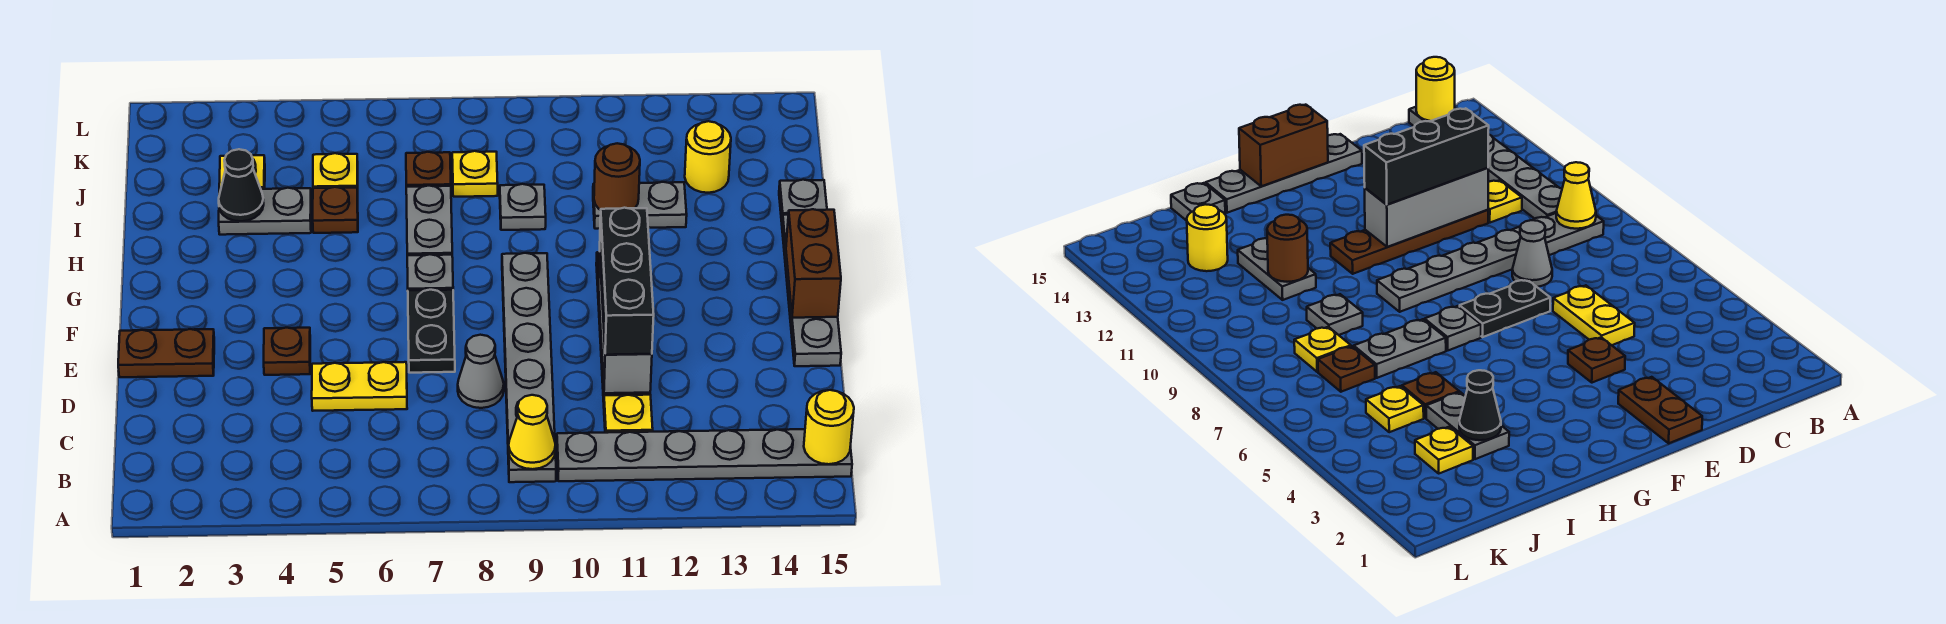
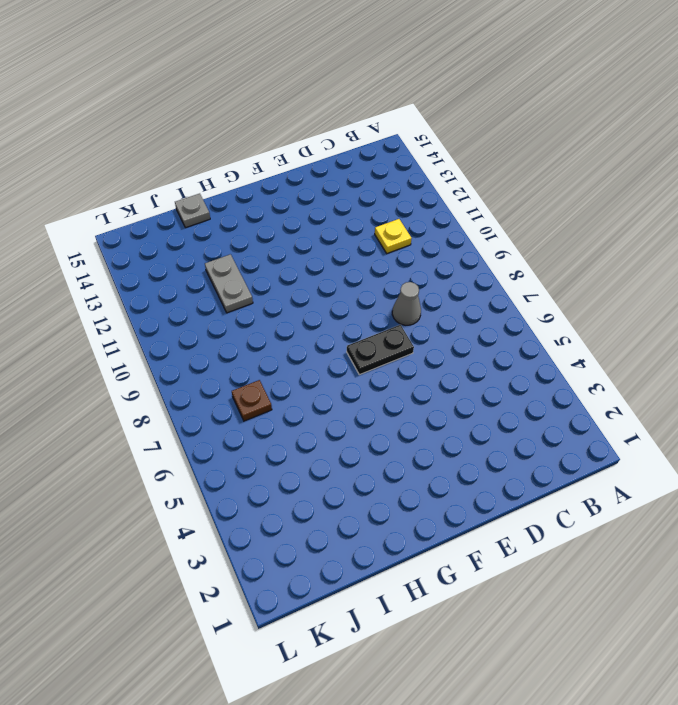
none -> grey plate B9:G9 level 1
none -> grey plate B10:B15 level 1
none -> yellow plate D5:D6 level 1

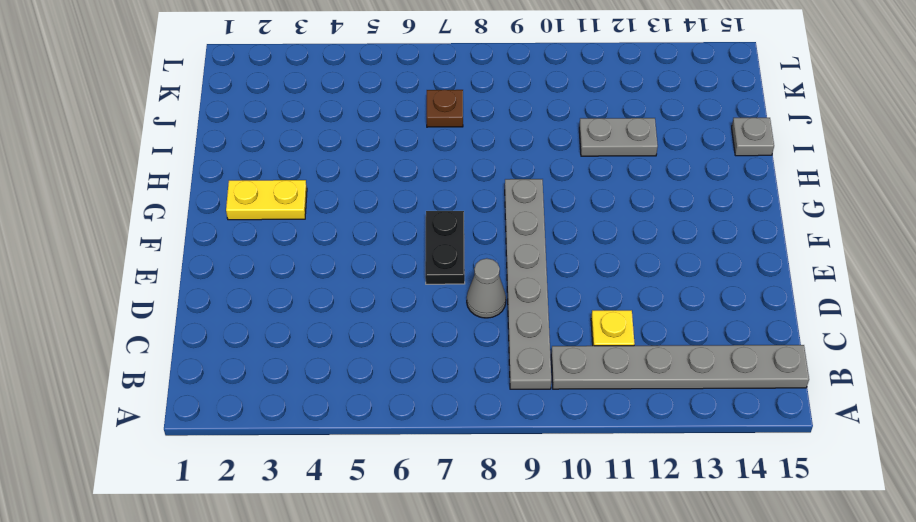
yellow plate G2:G3 level 1 -> yellow plate D5:D6 level 1
none -> brown plate D11:G11 level 1
none -> brown plate E1:E2 level 1
none -> brown plate E4 level 1

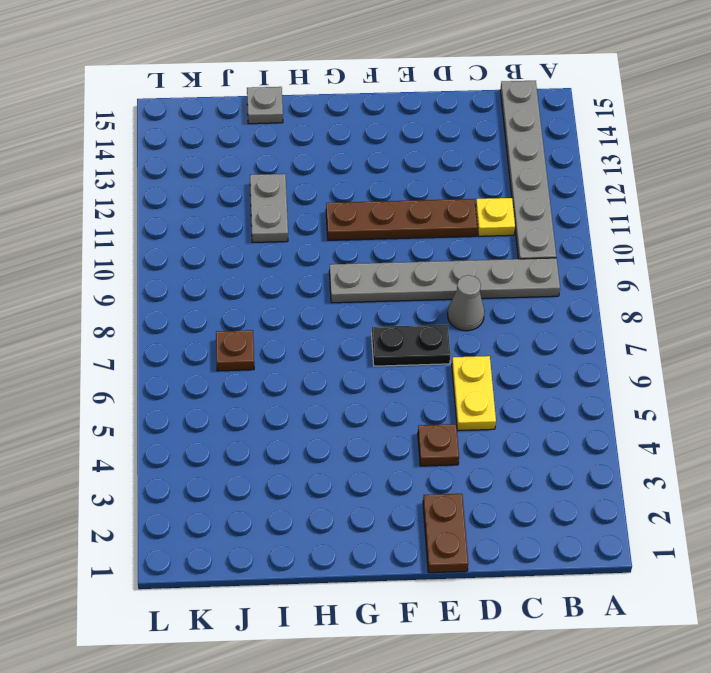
none -> grey plate E15:H15 level 1
none -> grey plate G7 level 1
none -> grey plate H7:I7 level 1

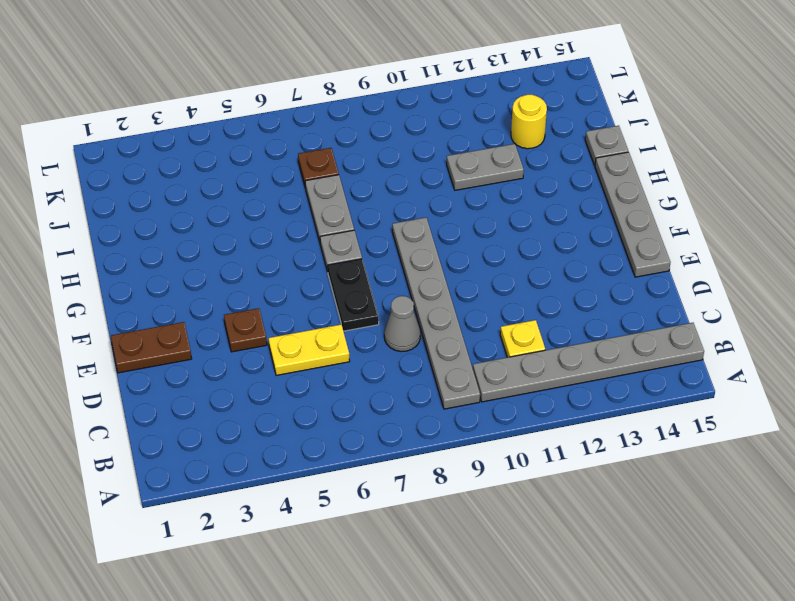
none -> brown plate D11:G11 level 1
none -> grey plate I3:I4 level 1
none -> brown plate I5 level 1

